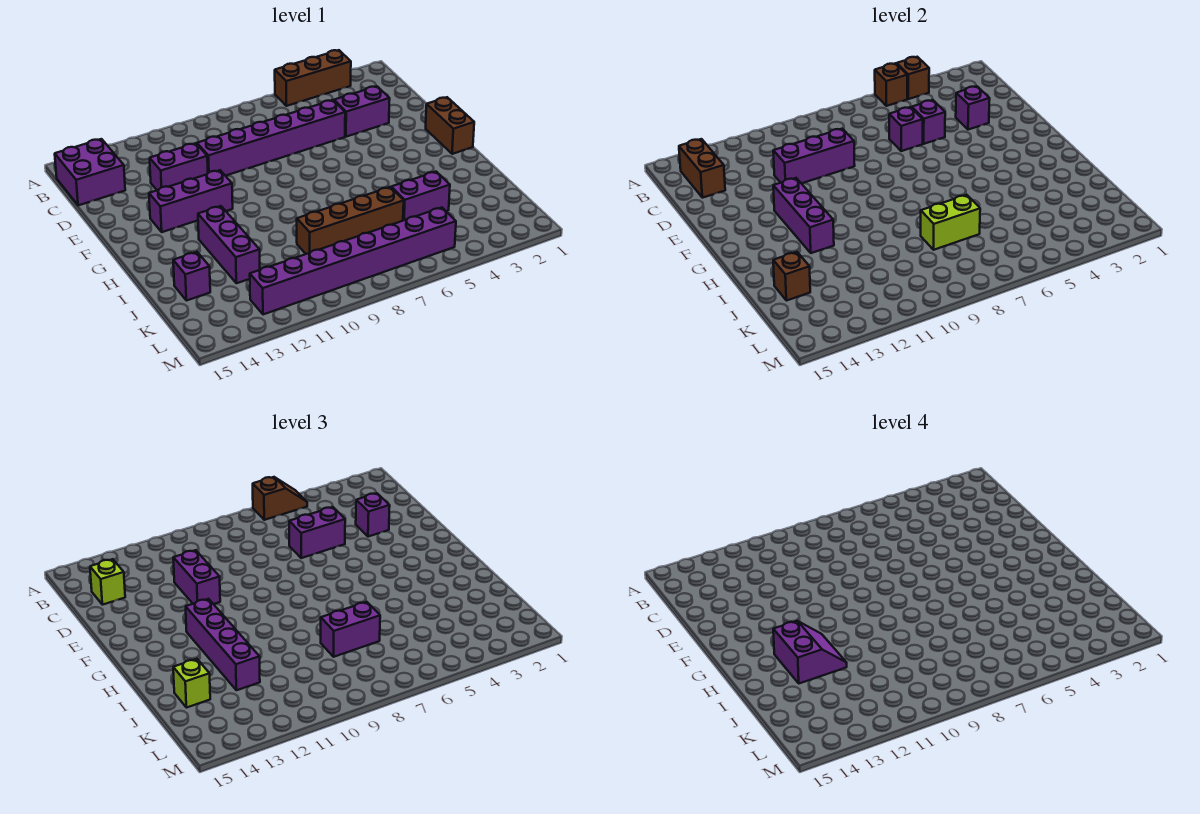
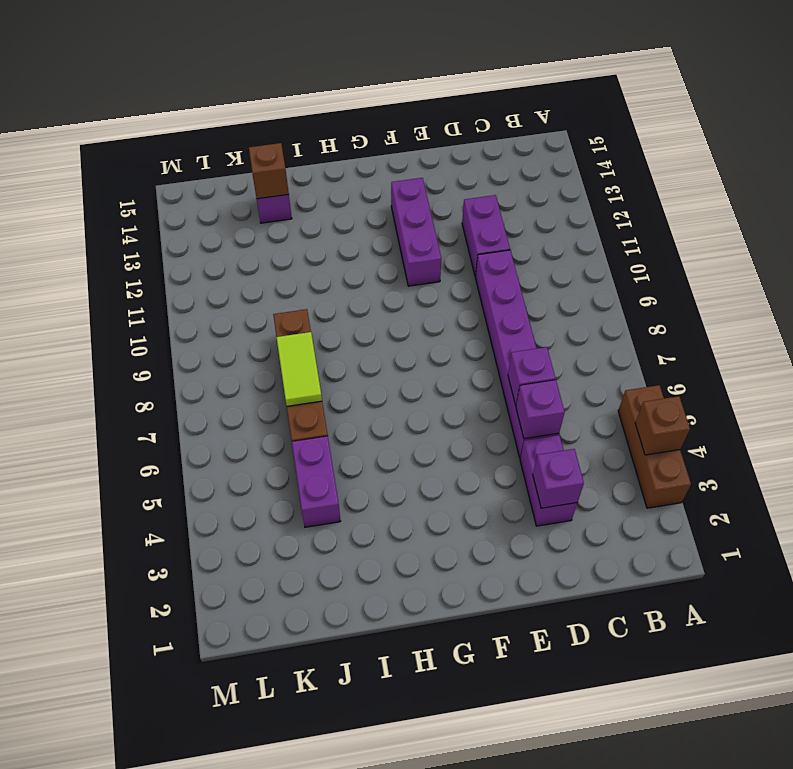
lime tile J7:J8 level 2 -> lime brick J7:J8 level 2
none -> purple brick B14:C15 level 1
none -> brown brick F1:G1 level 1
none -> purple brick H12:J12 level 1
none -> purple brick L5:L12 level 1

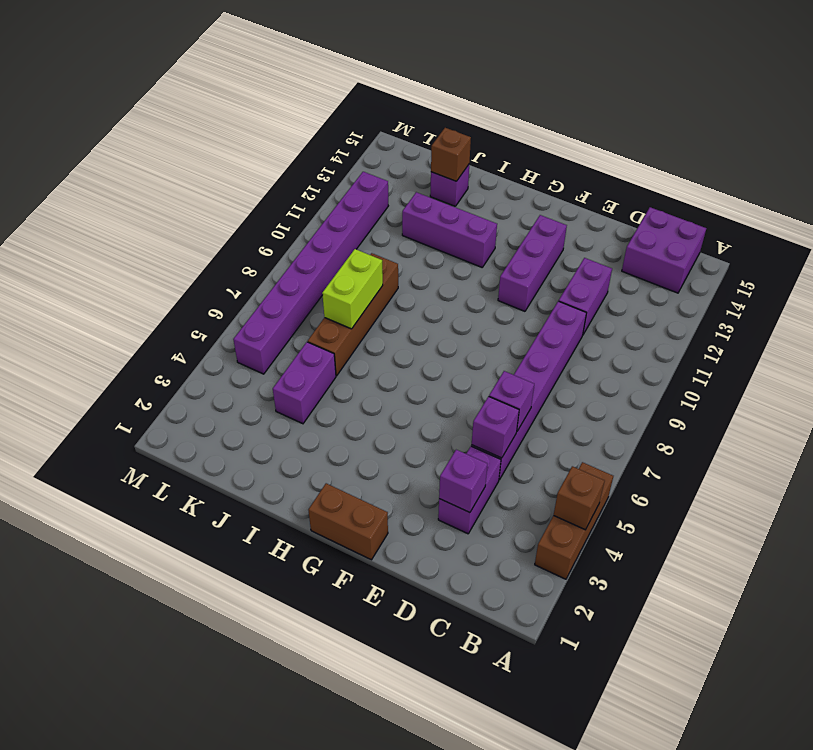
none -> brown brick A5 level 2
none -> brown brick B14:C14 level 2
none -> purple brick D9:D11 level 2
none -> purple brick F12:H12 level 2

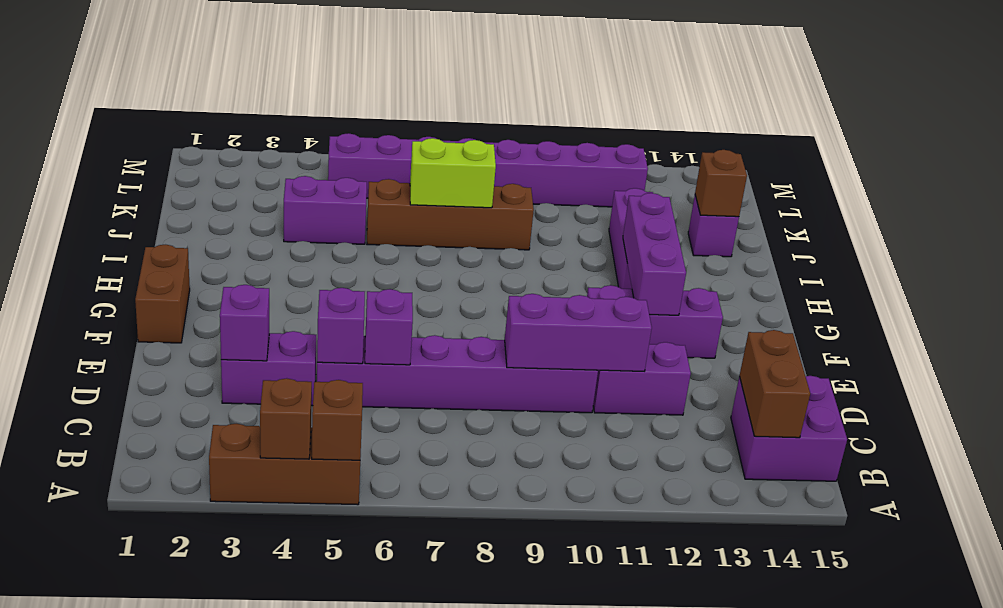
none -> brown slope A5:A6 level 3 top 6
none -> lime brick C14 level 3
none -> purple brick D3 level 3
none -> purple brick D5:D6 level 3

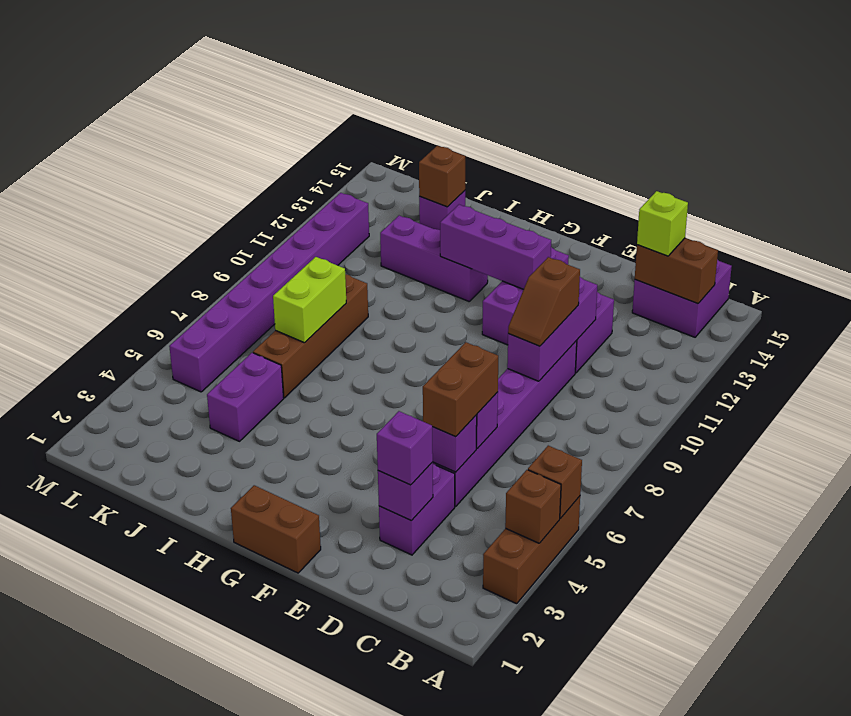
brown brick D5:D6 level 3 -> purple brick D5:D6 level 3
brown slope D9:D10 level 3 top 10 -> brown slope A5:A6 level 3 top 6
none -> purple brick D11:E11 level 3
none -> purple brick G12:J12 level 3
none -> purple brick J7:J8 level 3
none -> lime brick J14 level 3

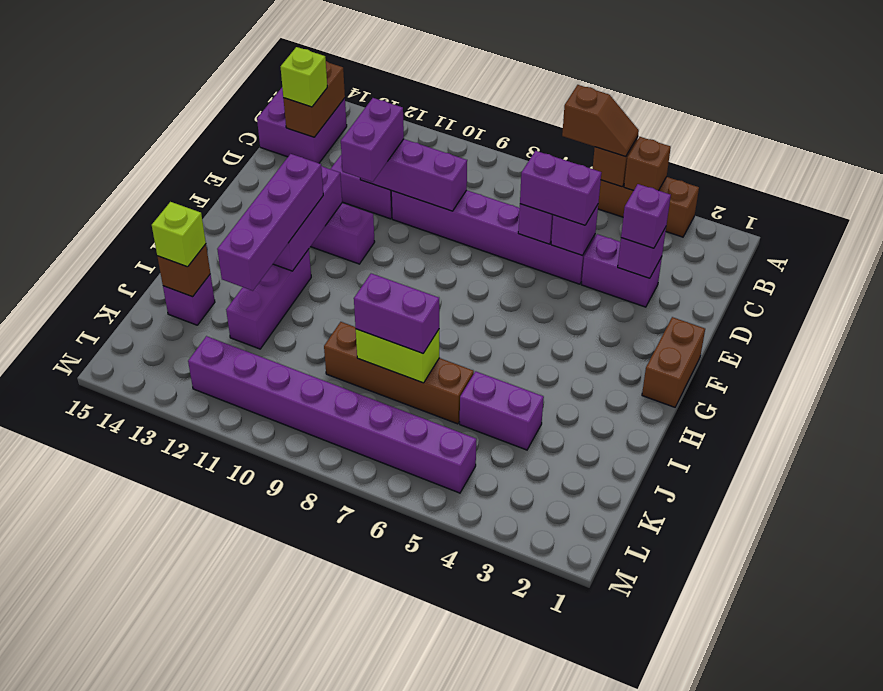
none -> purple slope H12:I13 level 4 top 13

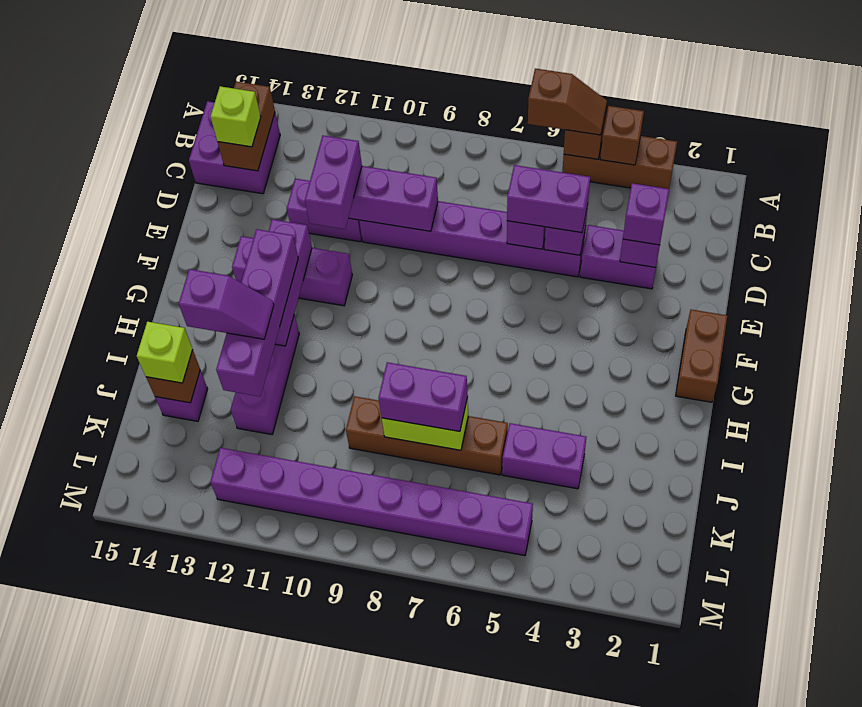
purple slope I12:I13 level 4 top 13 -> purple slope H12:I13 level 4 top 13

